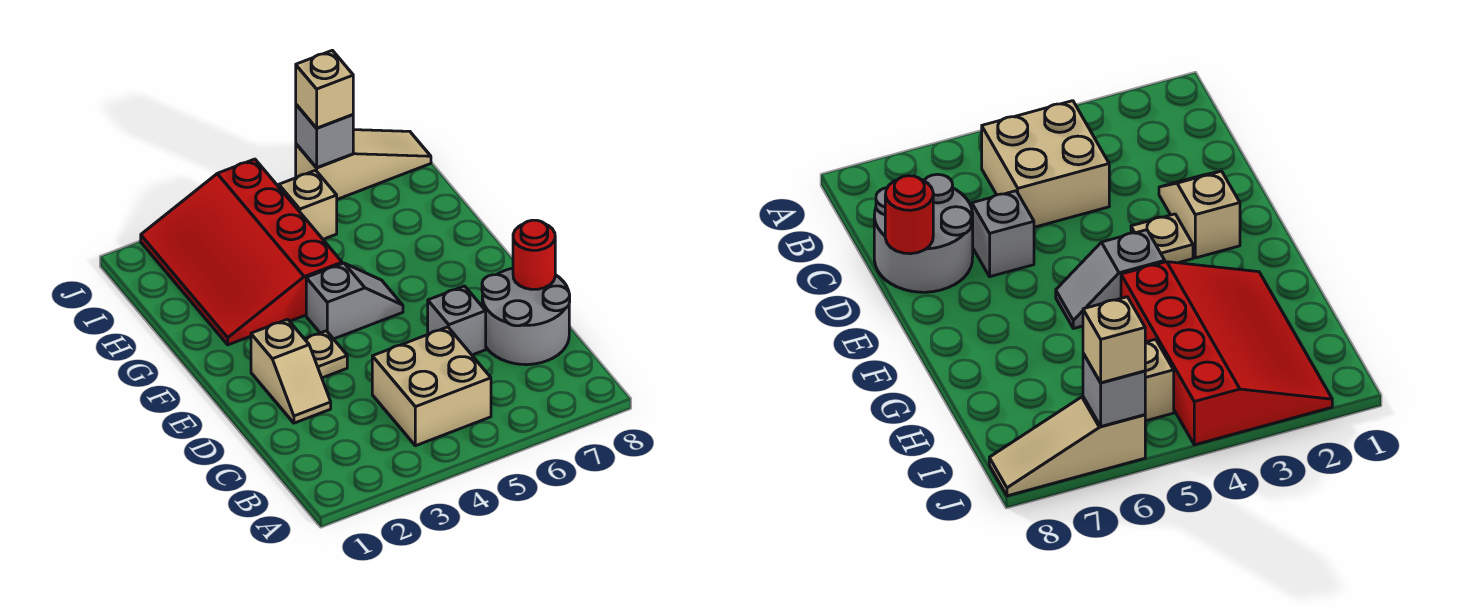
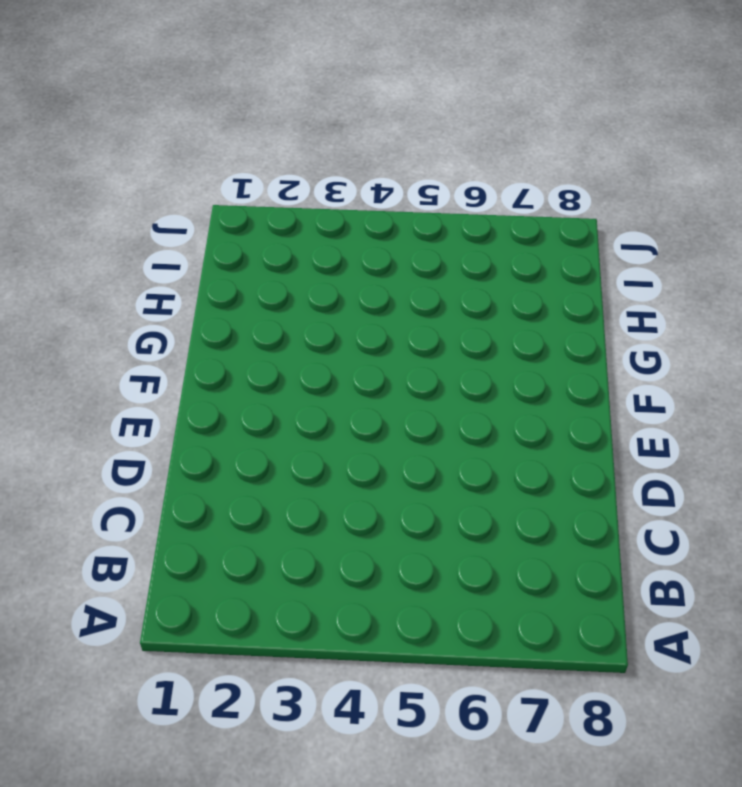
none -> tan brick B4:C5 level 1
none -> grey round brick C7:D8 level 1
none -> tan slope D2:E2 level 1 top E

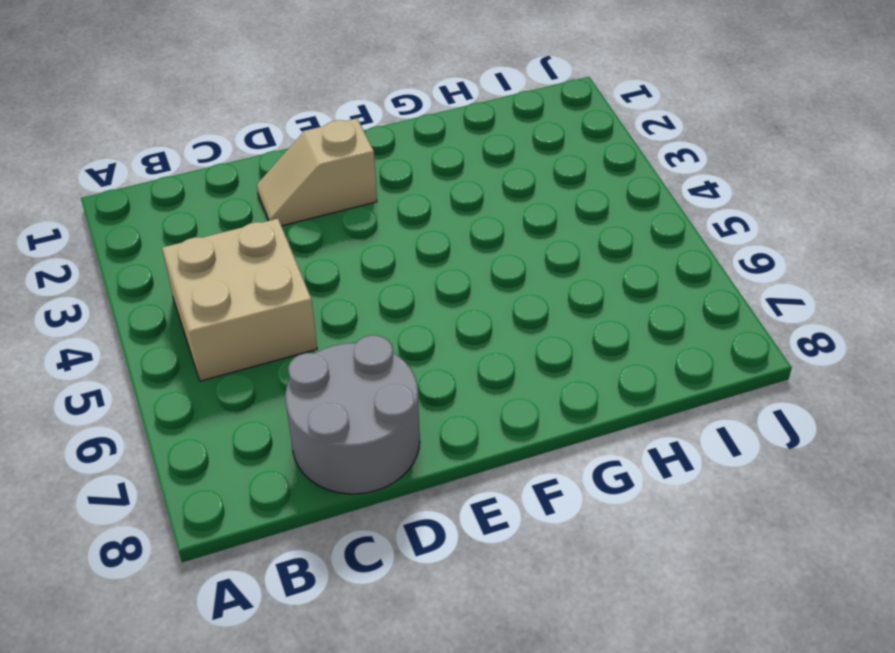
none -> grey brick D6 level 1
none -> tan plate E3 level 1
none -> grey slope F4:F5 level 1 top 4

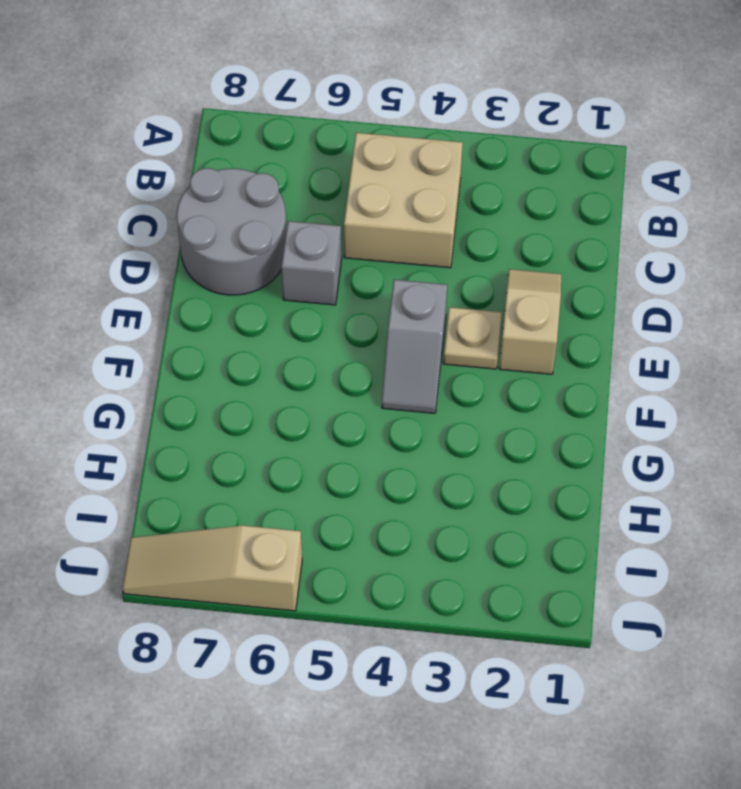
grey slope E4:F4 level 1 top E -> grey slope F4:F5 level 1 top 4
none -> red slope G2:J4 level 1 top 4
none -> tan brick I5 level 1
none -> red round brick D8 level 2

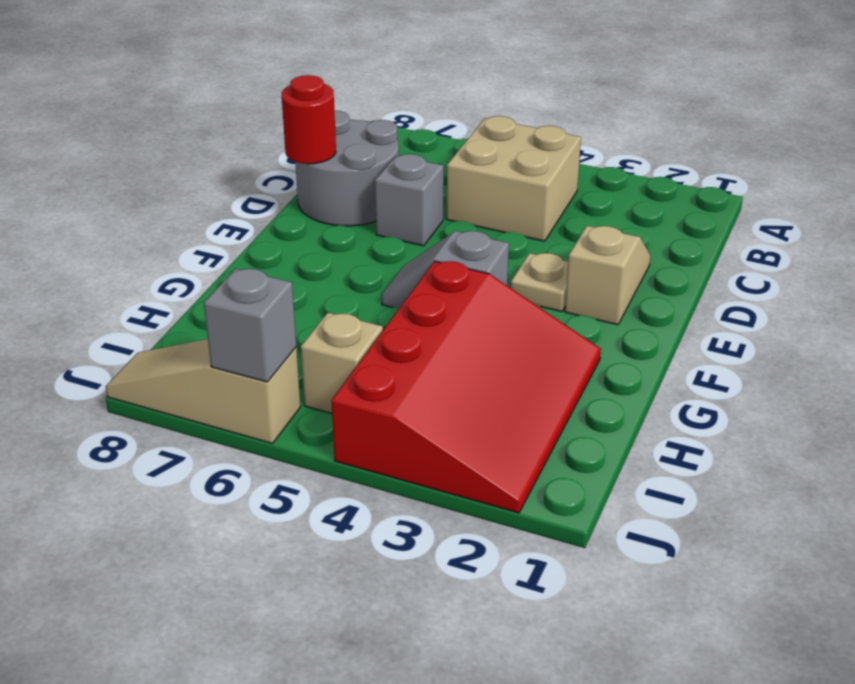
none -> tan brick J6 level 3

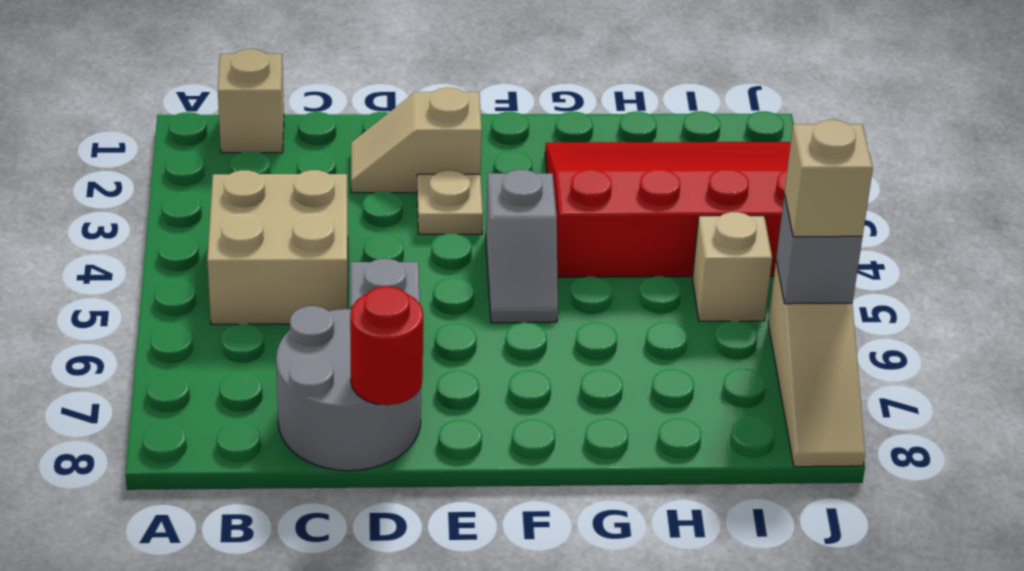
tan brick B1 level 1 -> none

